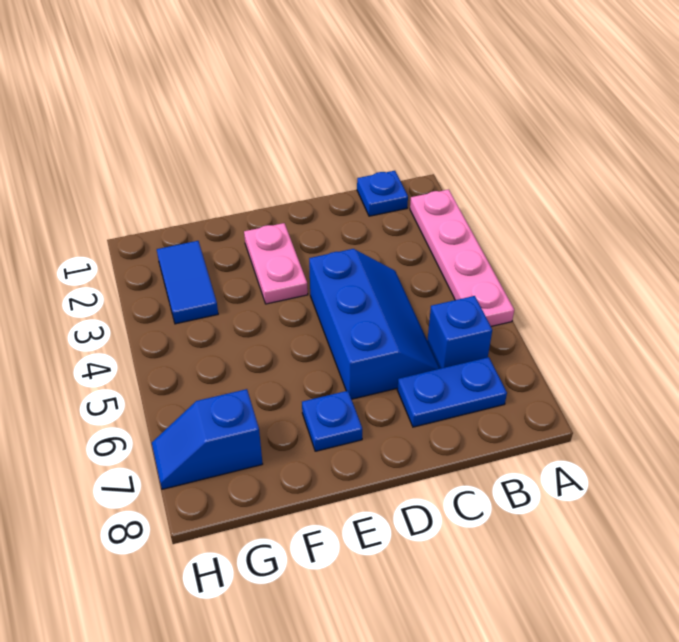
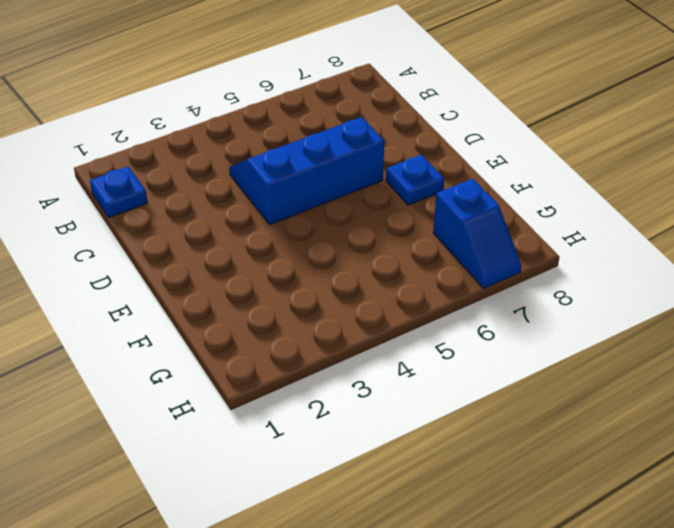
none -> pink plate A2:A5 level 1
none -> blue brick B6 level 1

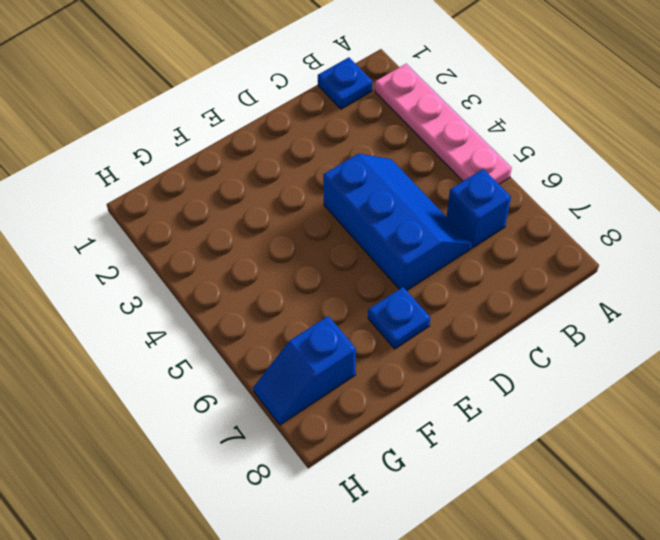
none -> blue plate B7:C7 level 1
none -> pink plate E2:E3 level 1

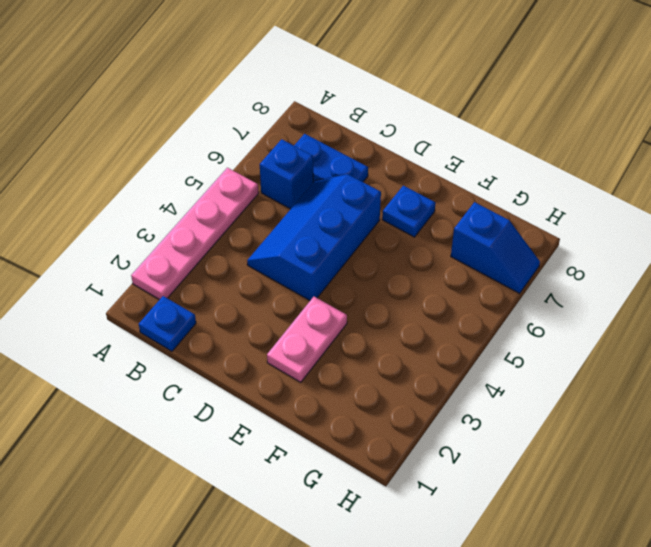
none -> blue tile G2:G3 level 1

